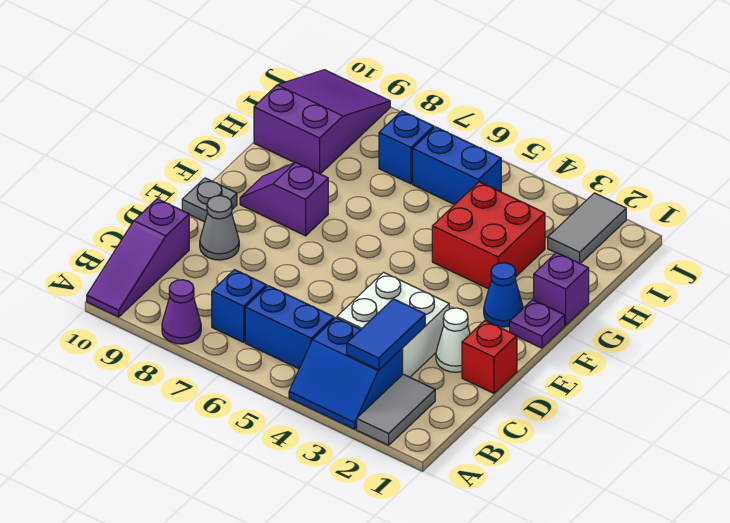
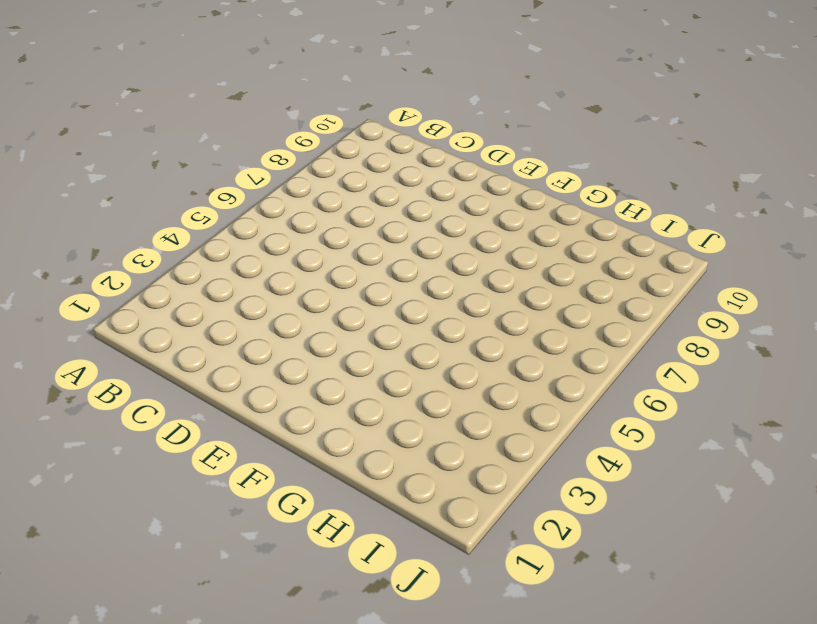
none -> grey tile A2:B2 level 1
none -> blue slope A3:B4 level 1 top B
none -> purple cone A8 level 1

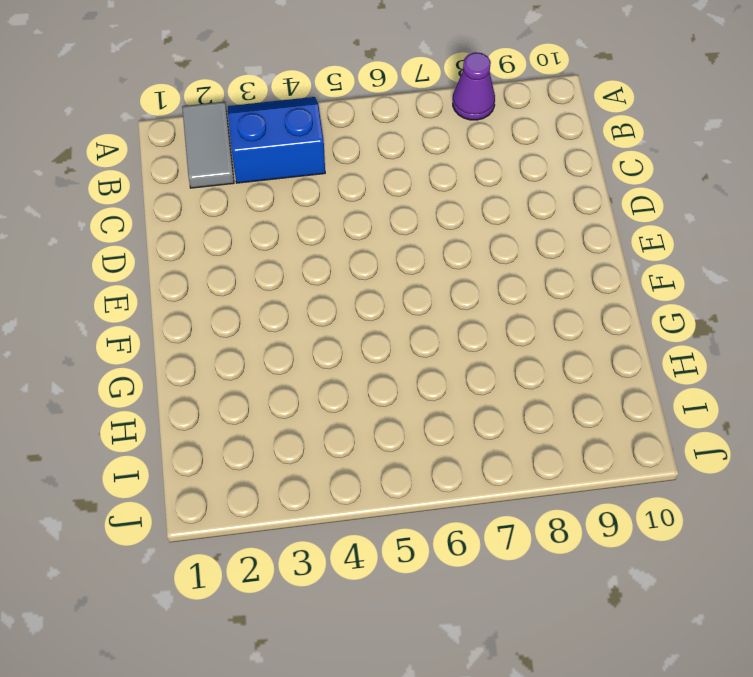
none -> purple slope A10:C10 level 1 top C
none -> blue brick B5:B6 level 1
none -> blue brick B7 level 1

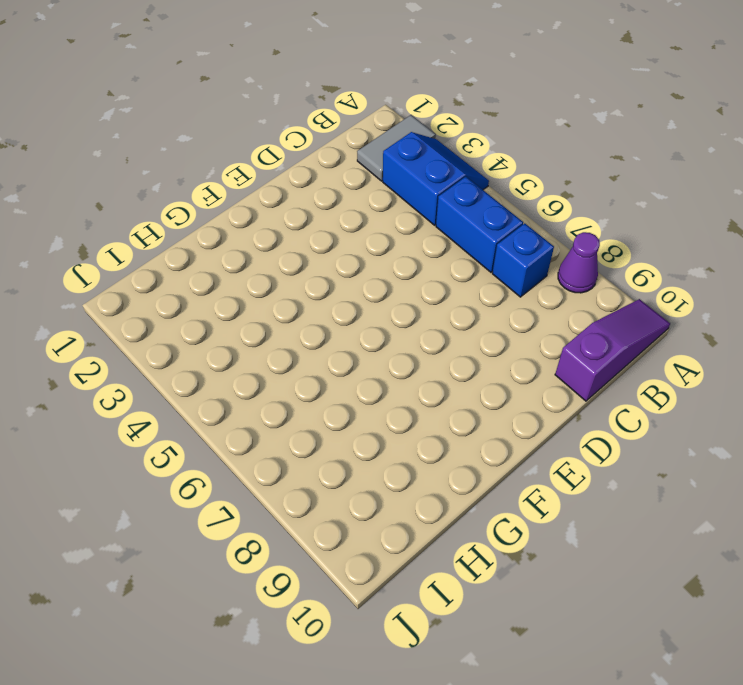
none -> white brick C3:D4 level 1
none -> red brick D1 level 1
none -> white cone D2 level 1

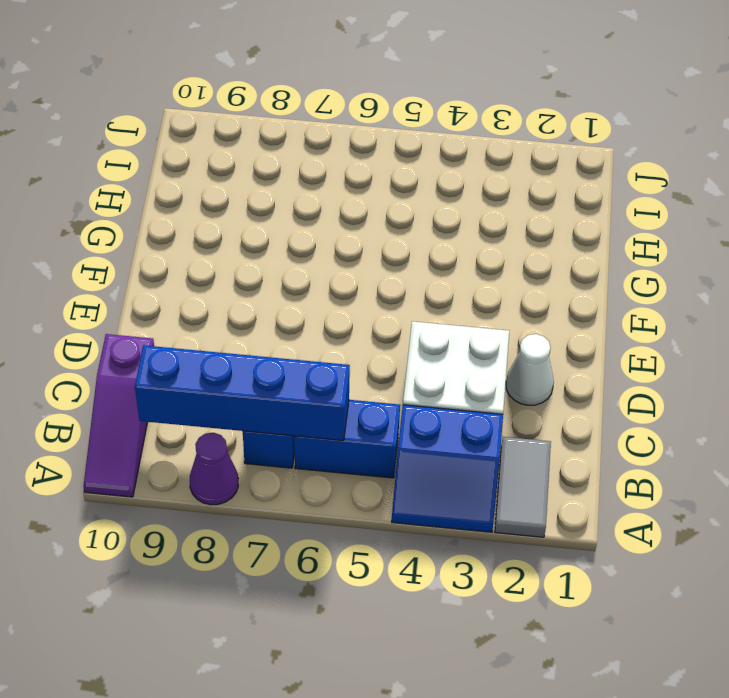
blue brick B6:B9 level 2 -> none
none -> red brick D1 level 1
none -> grey cone D9 level 1
none -> grey plate E10 level 1

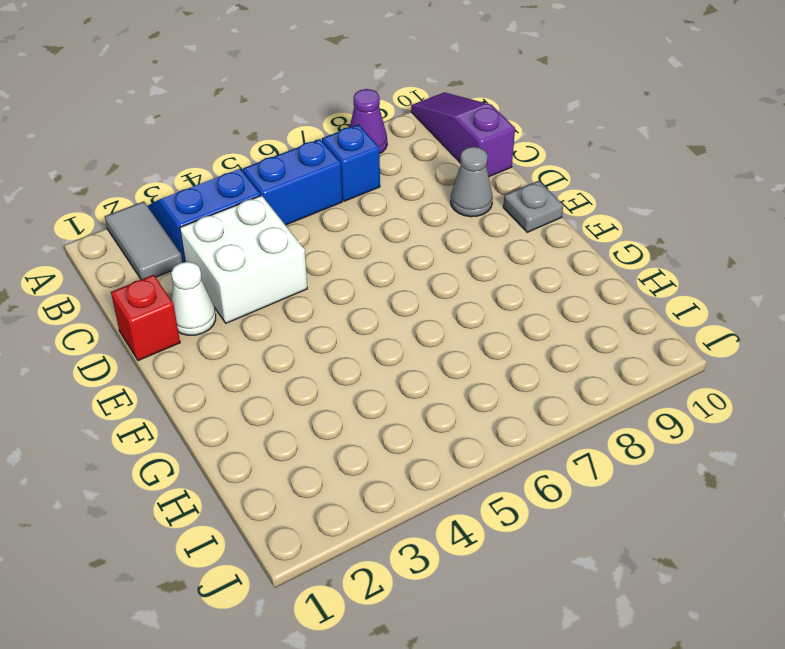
none -> purple plate F1 level 1
none -> blue cone F2 level 1
none -> purple slope F8:F9 level 1 top 8

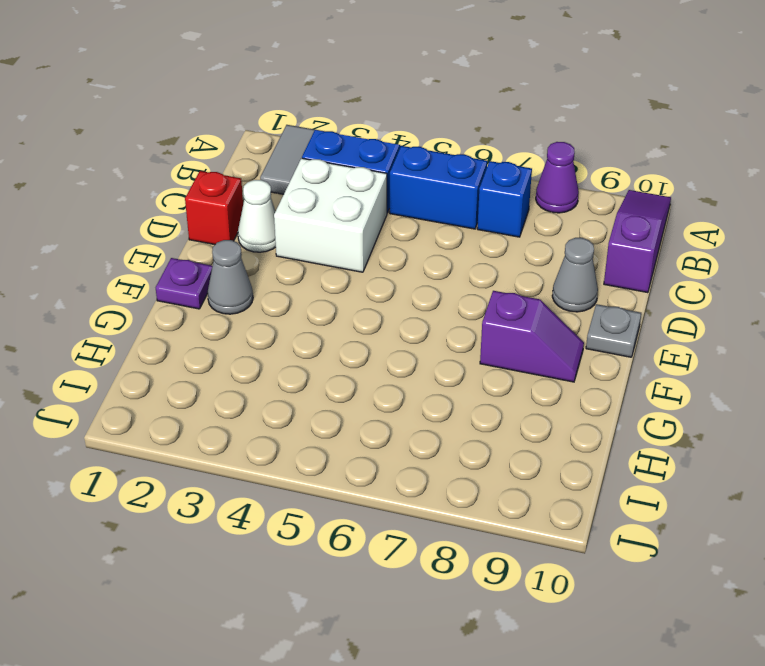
grey cone F2 level 1 -> blue cone F2 level 1
none -> purple brick G1 level 1
none -> red brick G3:H4 level 1
none -> purple slope H9:J10 level 1 top H

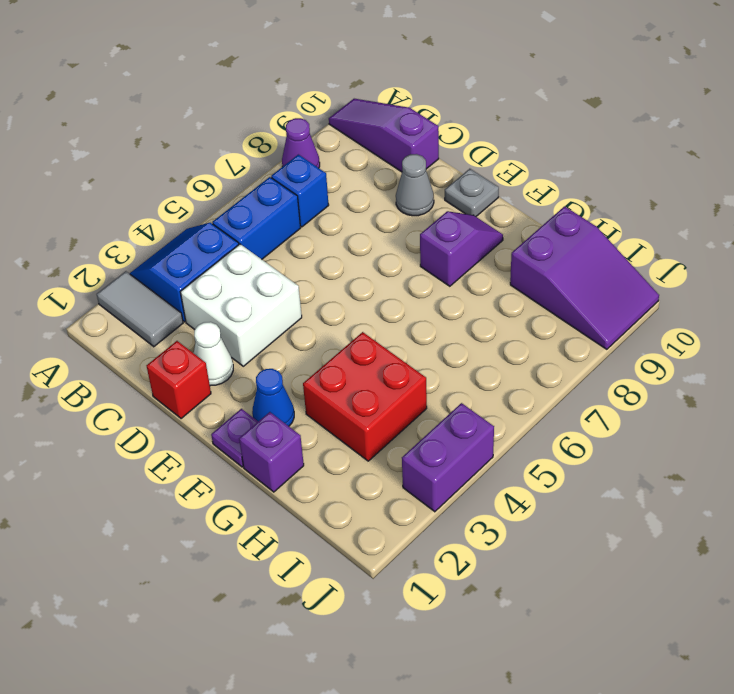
purple brick J3:J4 level 1 -> none
none -> grey tile I2:J2 level 1
none -> blue brick I5:I6 level 1
none -> blue brick I7 level 1

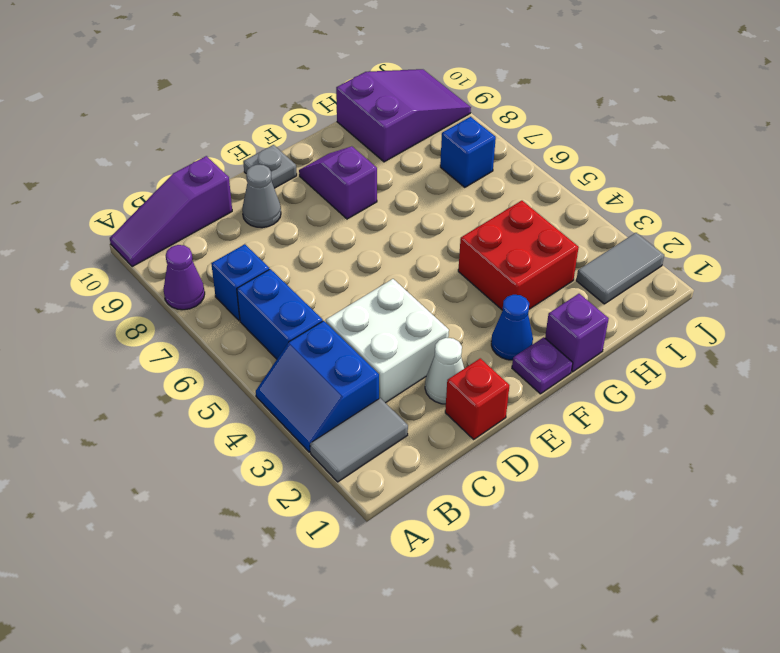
none -> blue brick I5:I6 level 1
none -> blue tile B3:C3 level 2

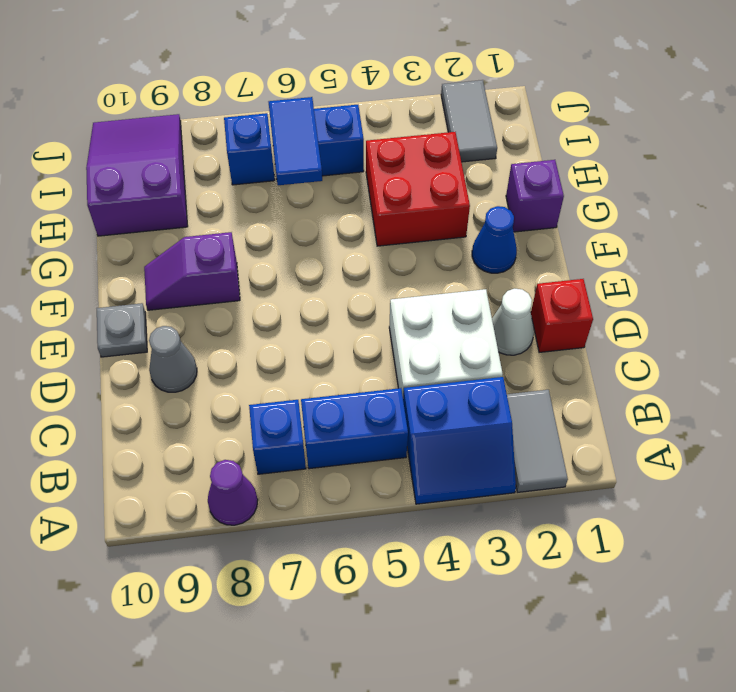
blue tile H6:I6 level 2 -> blue tile B3:C3 level 2
none -> purple slope A10:C10 level 1 top C
none -> purple plate F1 level 1

